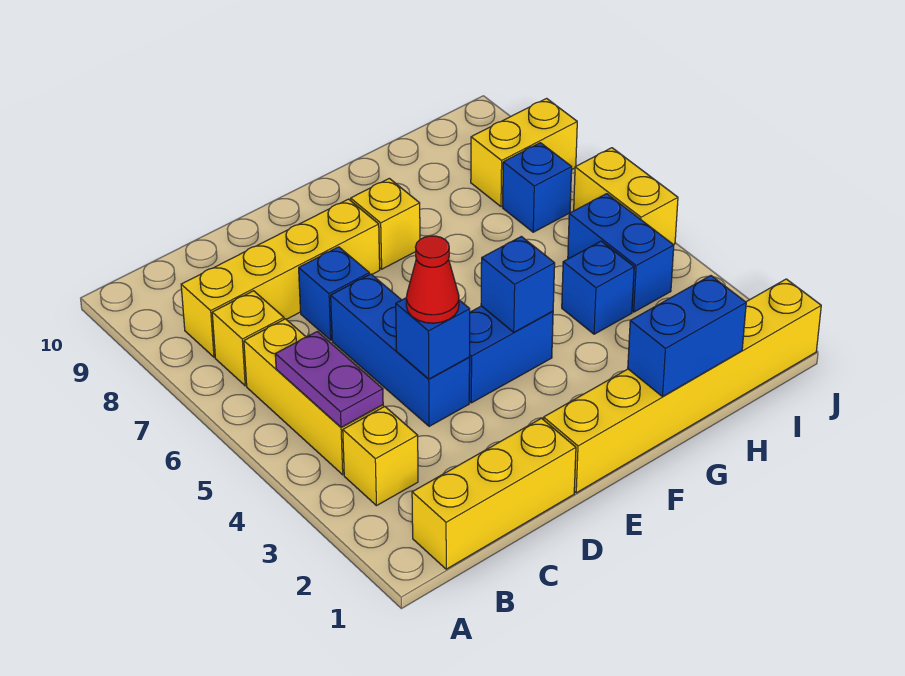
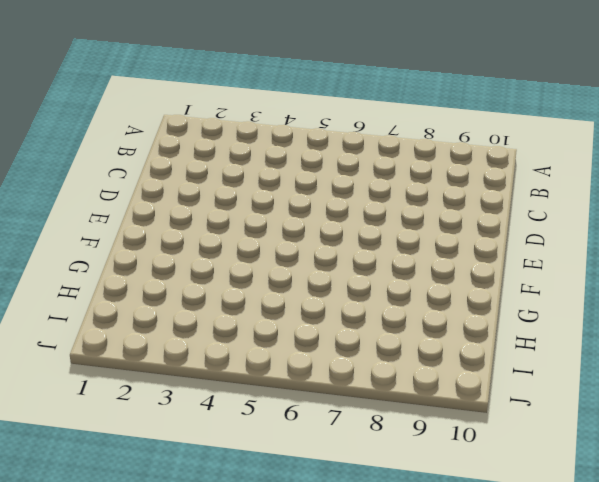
none -> yellow brick B1:D1 level 1
none -> yellow brick B3 level 1
none -> yellow brick B4:B6 level 1

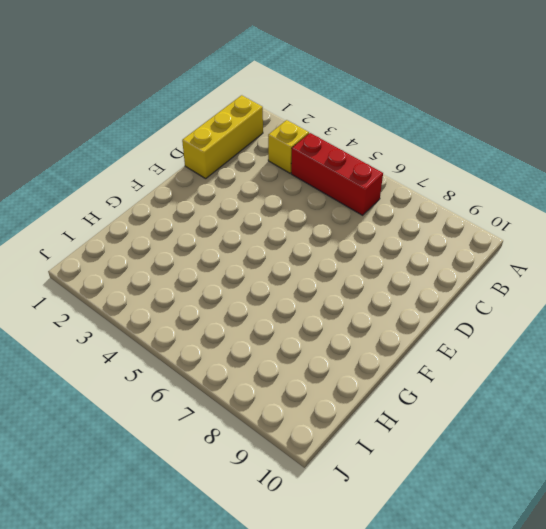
red brick B4:B6 level 1 -> yellow brick B4:B6 level 1
none -> yellow brick B7 level 1
none -> yellow brick B8:E8 level 1
none -> blue brick D4:D6 level 1

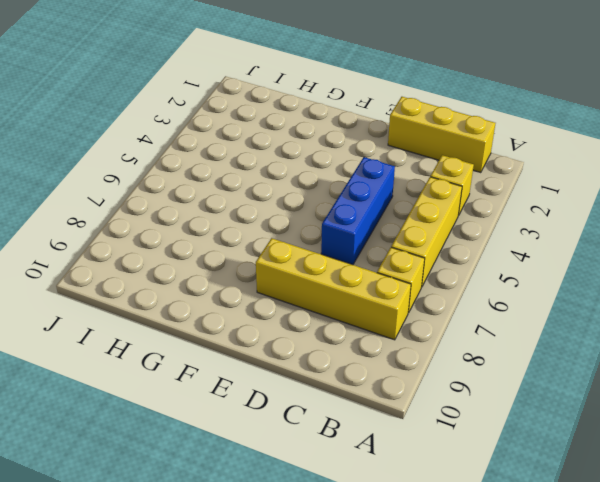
none -> blue brick D7 level 1
none -> yellow brick E1:J1 level 1
none -> blue brick E4:F4 level 1

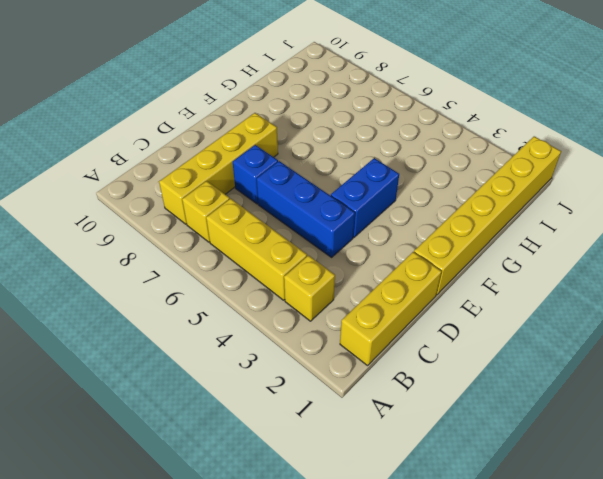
none -> yellow brick F8 level 1
none -> blue brick H4 level 1
none -> blue brick I4:I5 level 1

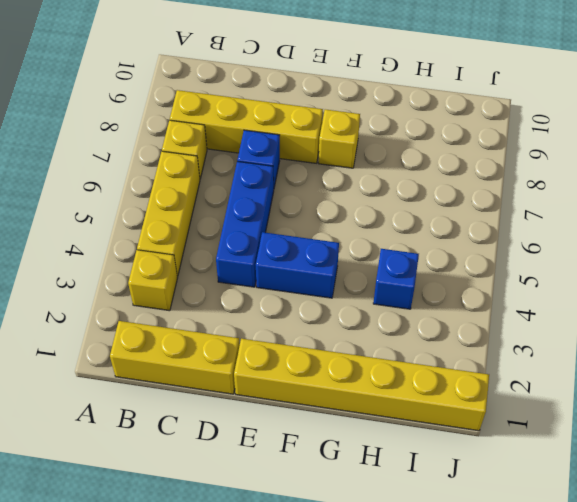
none -> blue brick I4:I5 level 1
none -> blue brick I7 level 1
none -> yellow brick I8:J8 level 1

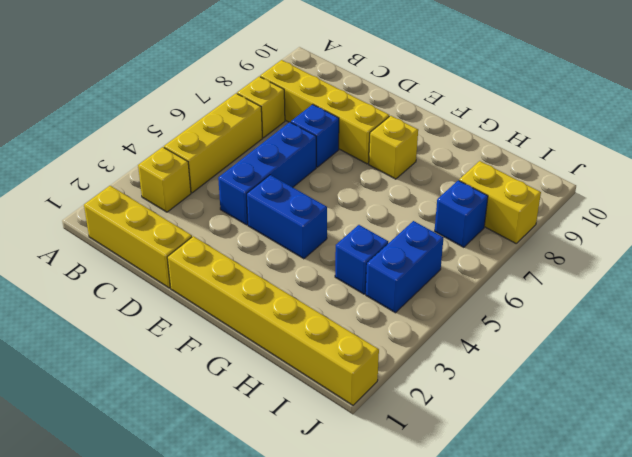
none -> yellow brick J5:J6 level 1
none -> purple plate B4:B5 level 2
none -> blue brick D4 level 2

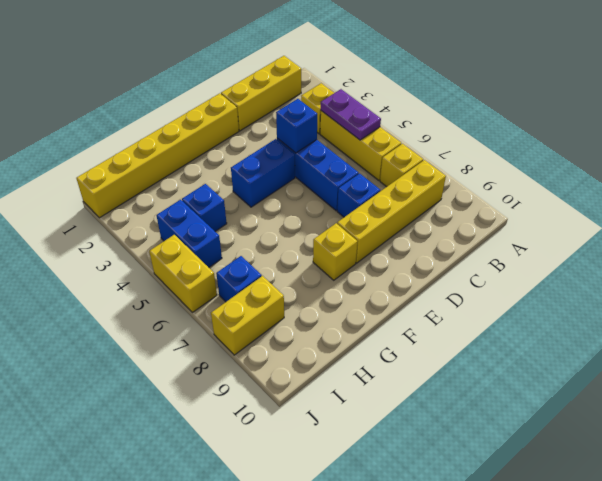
none -> blue brick F4 level 2
none -> blue brick G1:H1 level 2
none -> red cone D4 level 3

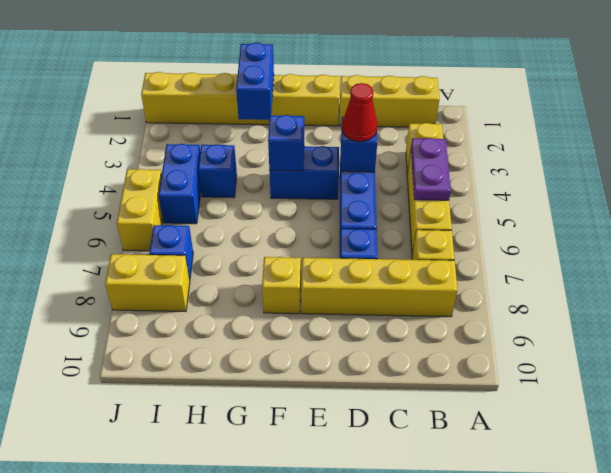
blue brick G1:G2 level 2 -> blue brick G1:H1 level 2

